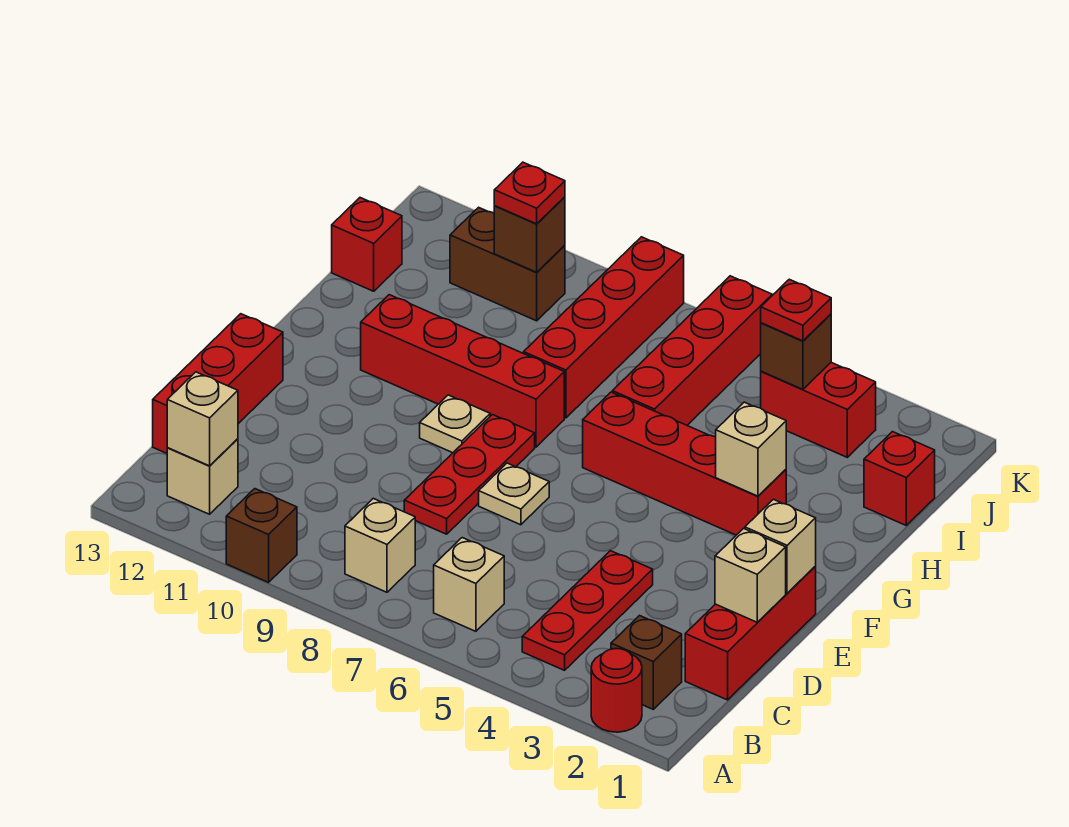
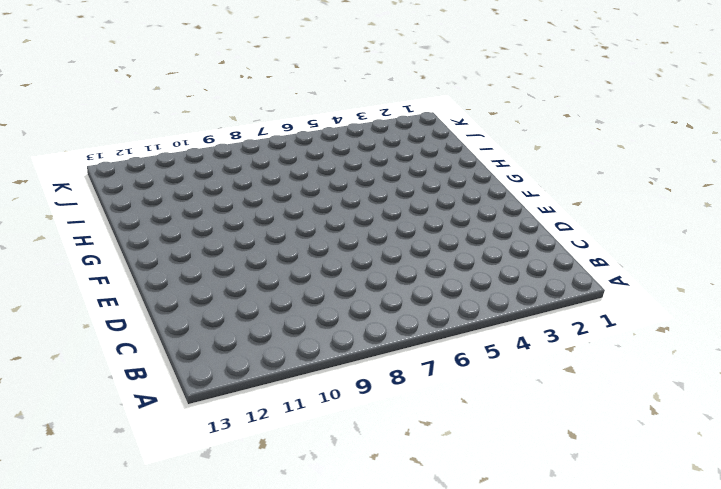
none -> red round brick A2 level 1
none -> brown brick A10 level 1
none -> brown brick B2 level 1

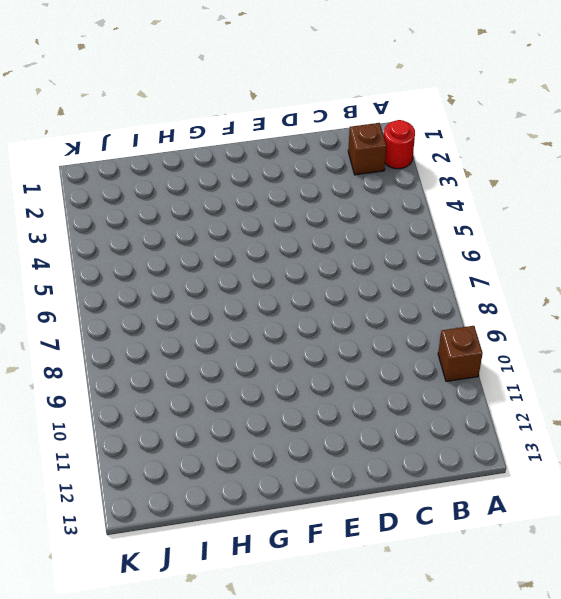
none -> red plate B4:D4 level 1
none -> tan brick B6 level 1
none -> tan brick B8 level 1

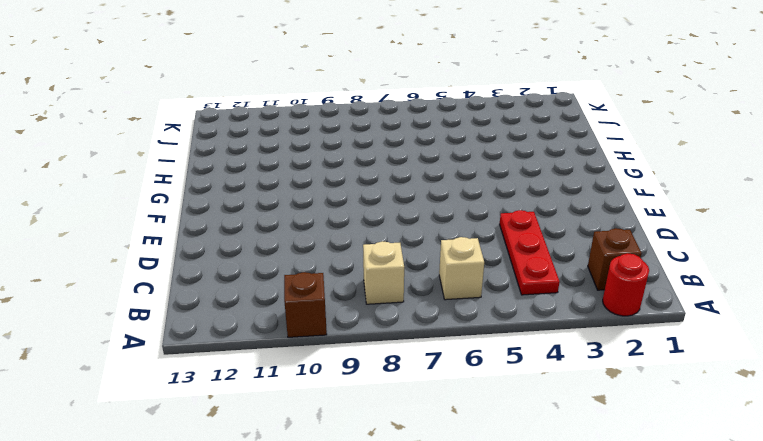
none -> tan brick B12 level 1
none -> red brick C1:E1 level 1
none -> red brick C13:E13 level 1

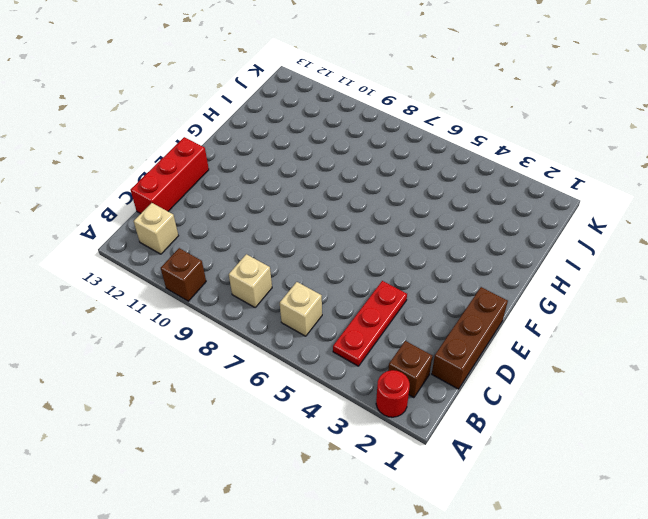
brown brick C1:E1 level 1 -> red brick C1:E1 level 1
none -> red plate D8:F8 level 1
none -> tan plate E7 level 1
none -> tan plate F9 level 1

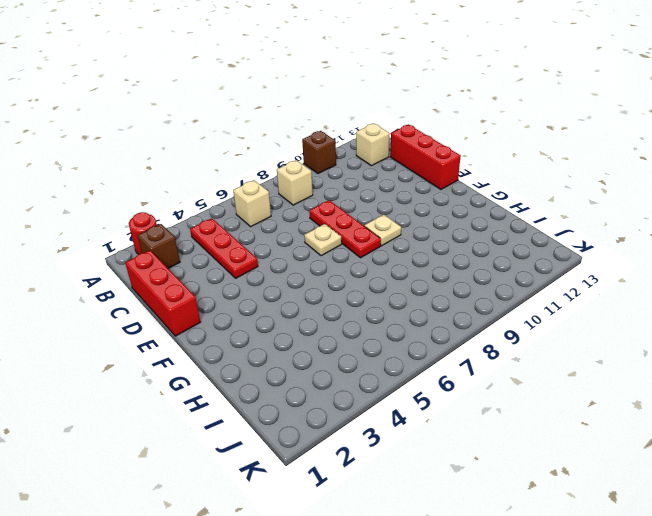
none -> red brick G3:G6 level 1
none -> red brick G8:G11 level 1
none -> red brick H6:K6 level 1

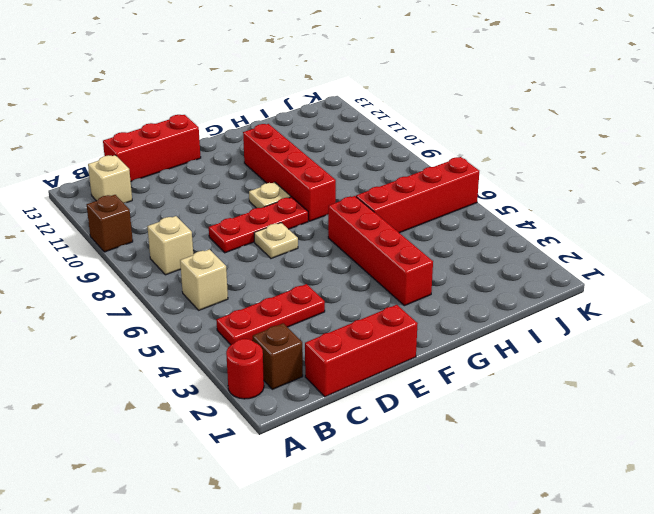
none -> red brick H8:K8 level 1
none -> red brick I1 level 1
none -> red brick I13 level 1

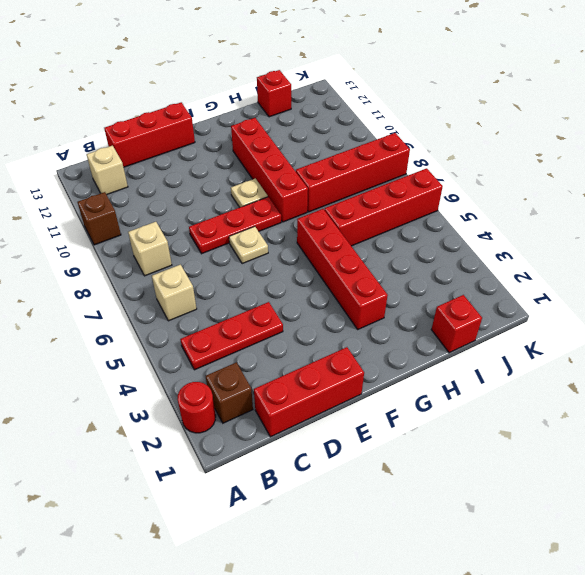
none -> red brick J3:J4 level 1
none -> brown brick J10:J11 level 1
none -> tan brick B12 level 2

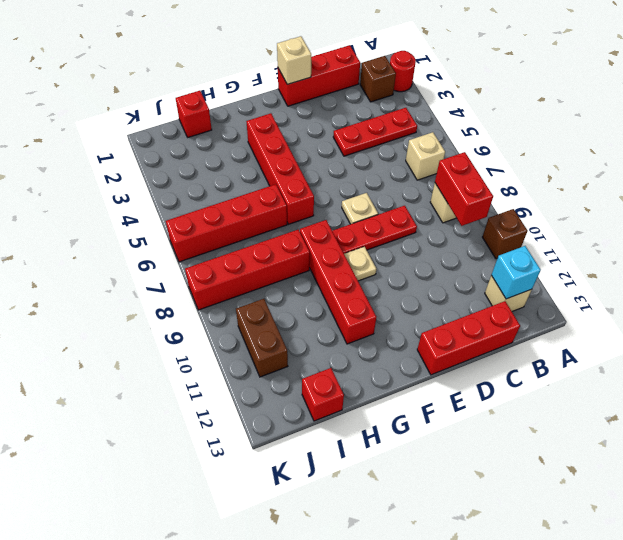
red brick B8:B9 level 2 -> red brick J3:J4 level 1
cyan brick B12 level 2 -> tan brick B12 level 2
none -> tan brick D1 level 2
none -> tan brick G3 level 2
none -> brown brick J4 level 2

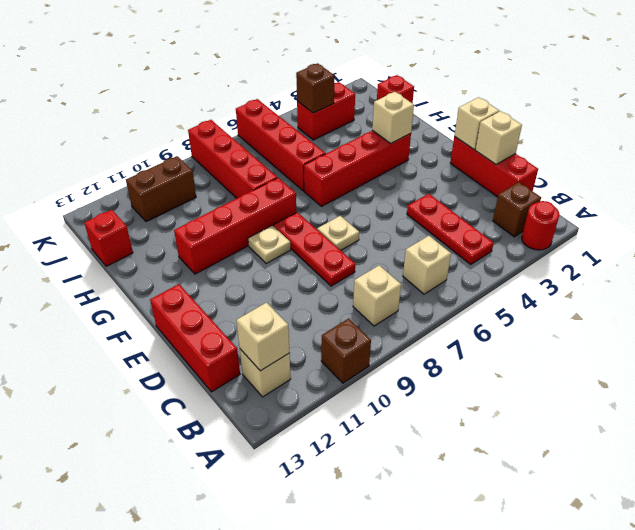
none -> brown brick J10 level 2
none -> red plate J4 level 3
none -> red plate J10 level 3

